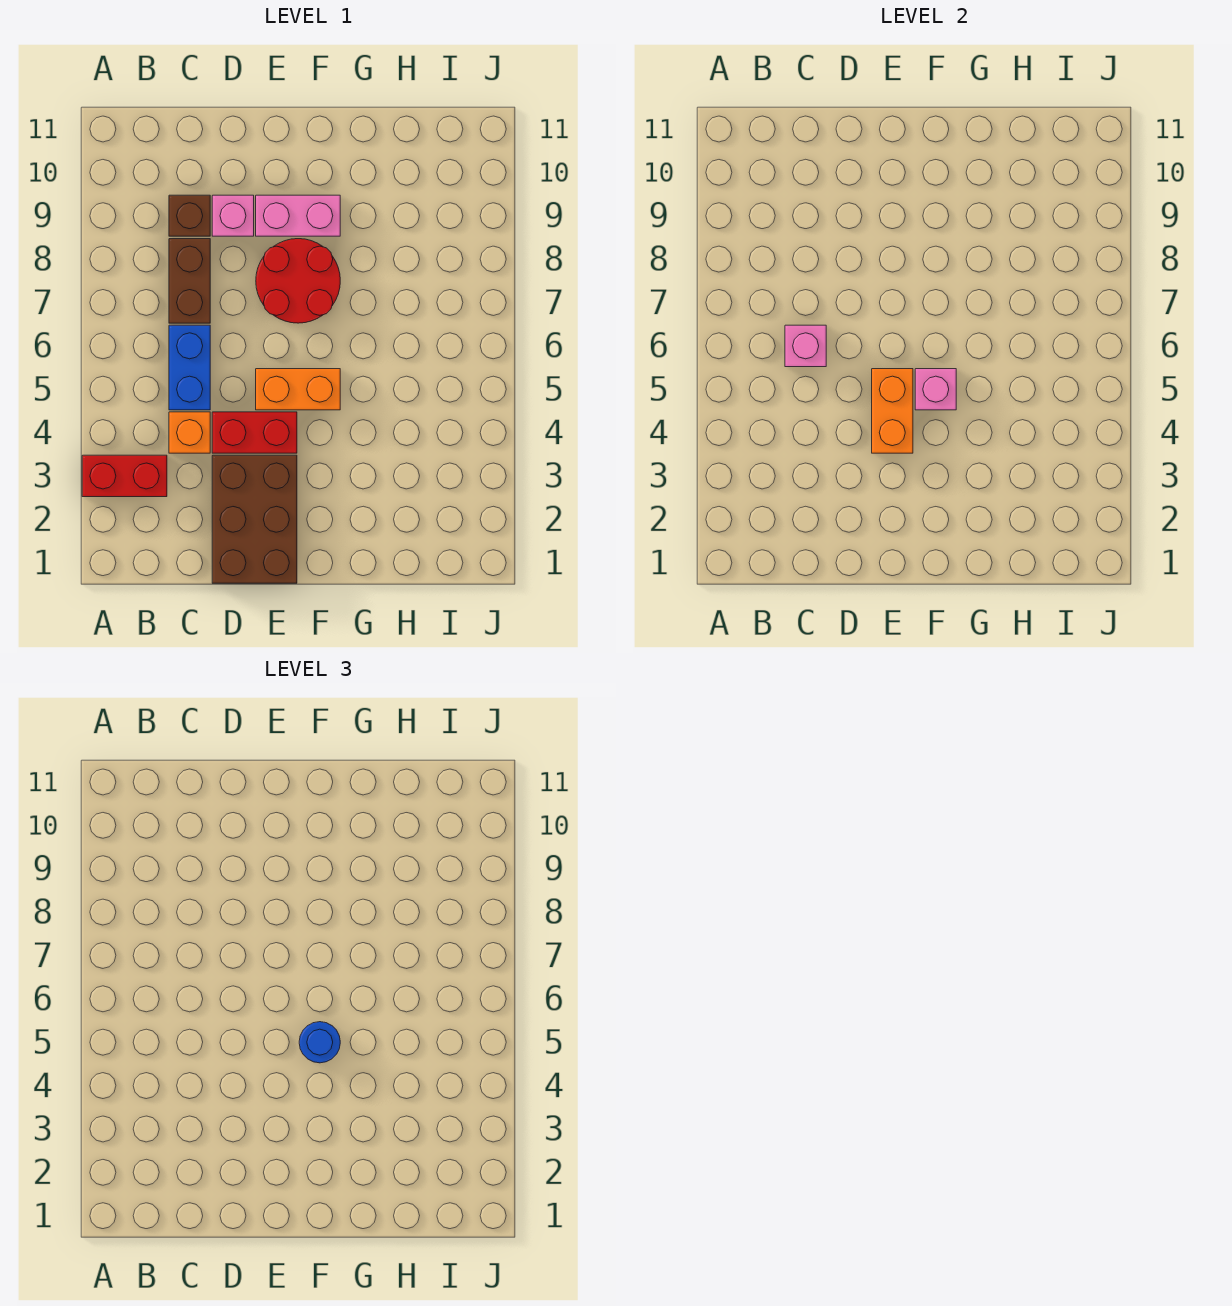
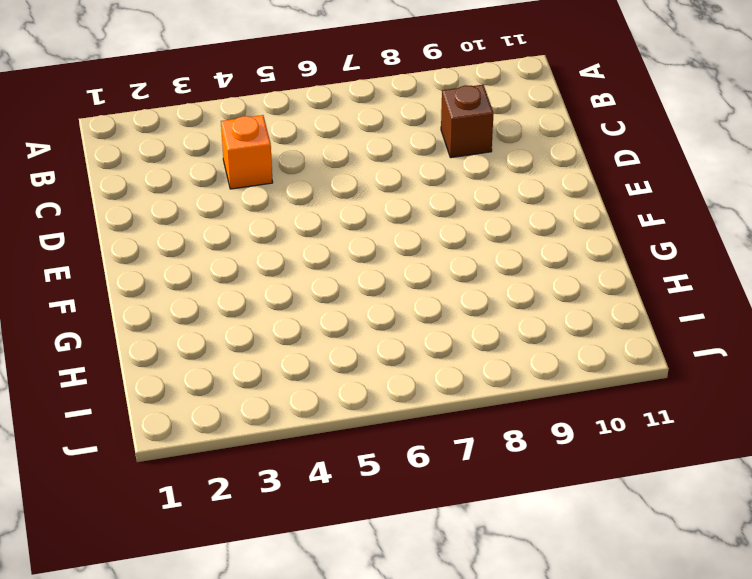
none -> red brick A3:B3 level 1
none -> blue brick C5:C6 level 1
none -> brown brick C7:C8 level 1

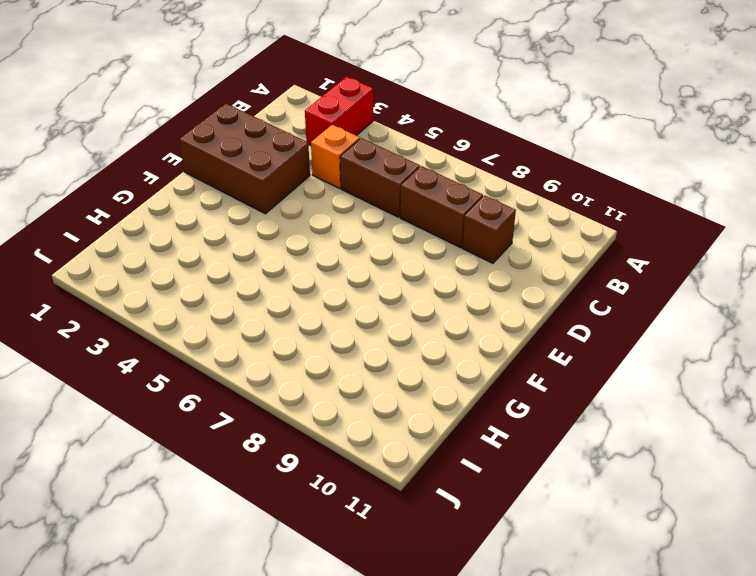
brown brick C5:C6 level 1 -> blue brick C5:C6 level 1
none -> red brick D4:E4 level 1
none -> pink brick D9 level 1
none -> orange brick E5:F5 level 1

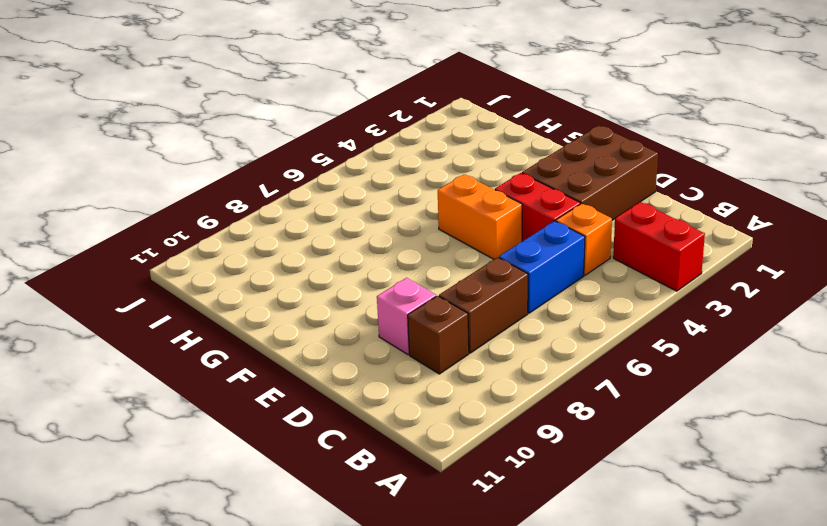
none -> red round brick E7:F8 level 1
none -> pink brick E9:F9 level 1
none -> pink brick C6 level 2

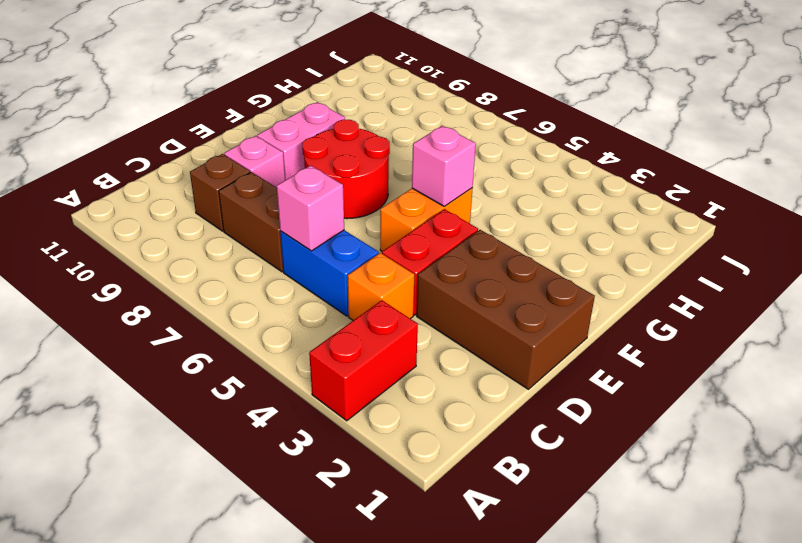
none -> orange brick E4:E5 level 2
none -> blue round brick F5 level 3

